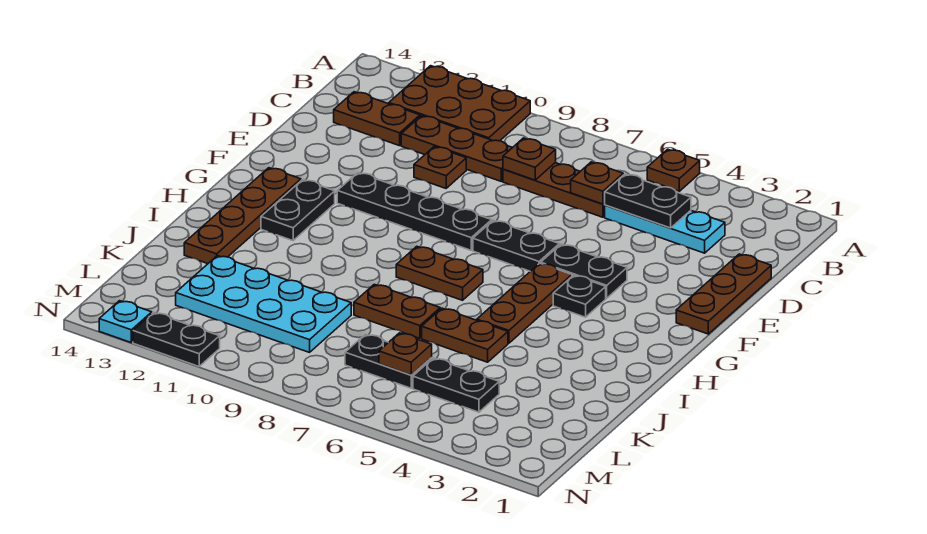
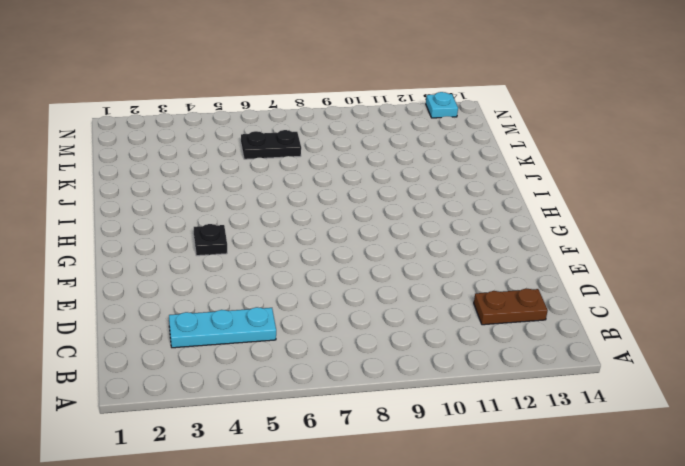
none -> brown plate A5 level 1
none -> brown plate A10:B12 level 1
none -> brown plate C6:C8 level 1

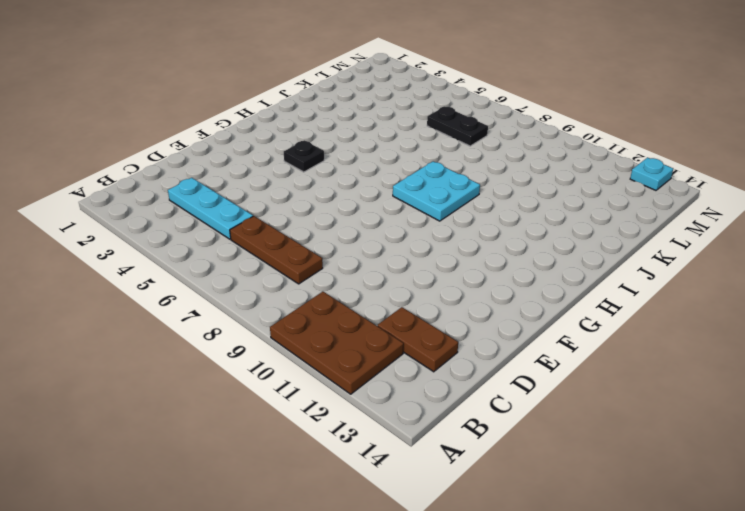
cyan plate H8:I9 level 1 -> brown plate H7:H8 level 1
none -> brown plate A5 level 1
none -> brown plate C9:C11 level 1
none -> brown plate D1:F1 level 1

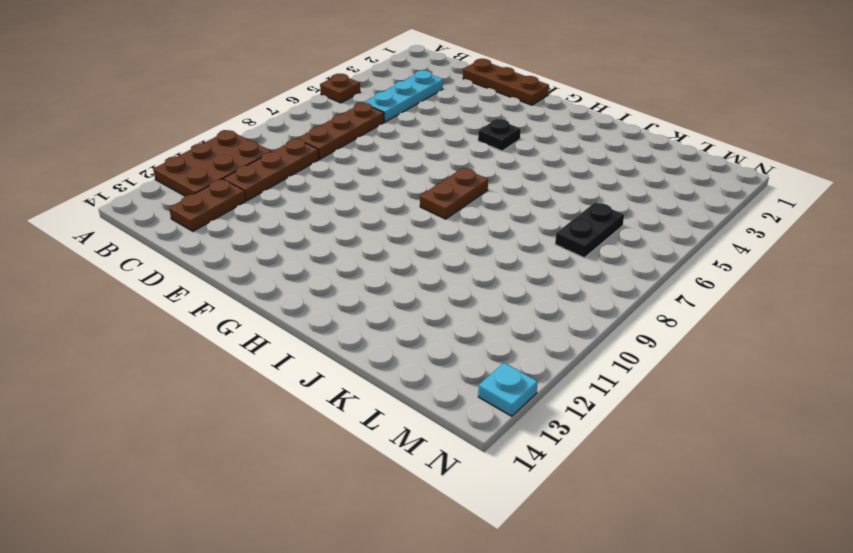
none -> brown plate D10 level 1
none -> black plate F4:F5 level 1
none -> black plate F6:F7 level 1

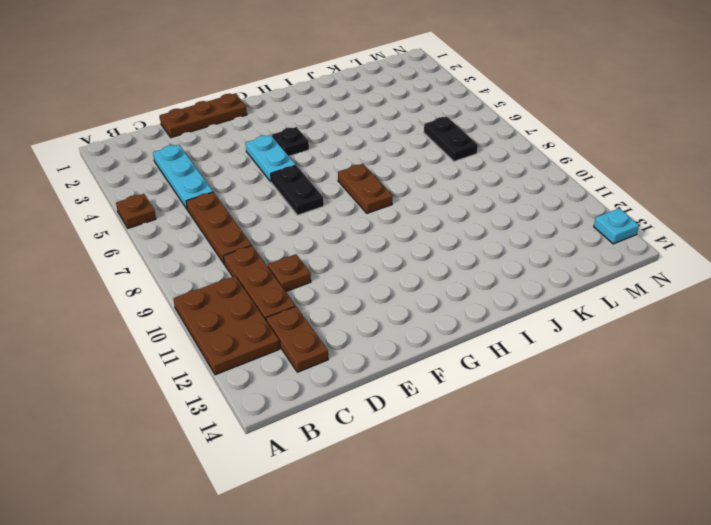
cyan plate F4:F5 level 1 -> black plate F4:F5 level 1
none -> black plate F8:F11 level 1
none -> brown plate G5:I5 level 1
none -> black plate G12:H12 level 1

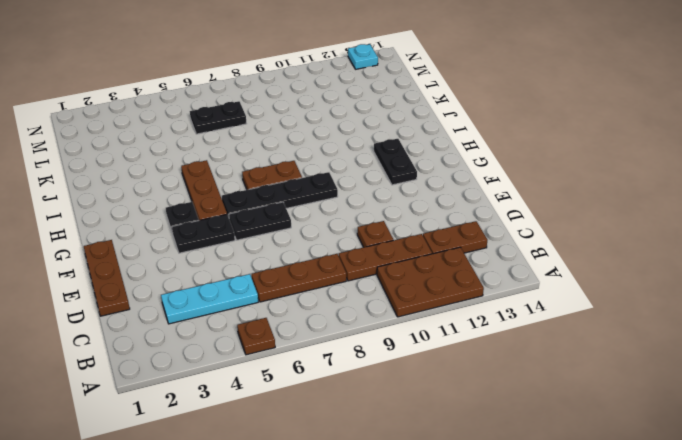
black plate G6:G9 level 1 -> black plate F8:F11 level 1
none -> brown plate G13:J13 level 1
none -> brown plate J5:J6 level 1
none -> brown plate J7:J8 level 1

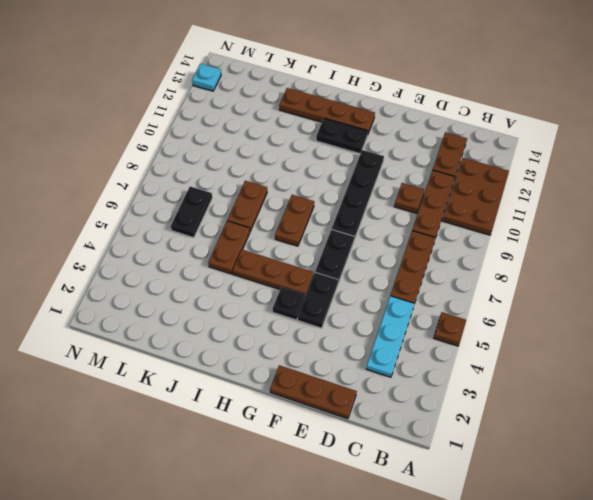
none -> cyan plate K9:L12 level 1
none -> black plate L4:L5 level 1
none -> black plate N11:N12 level 1

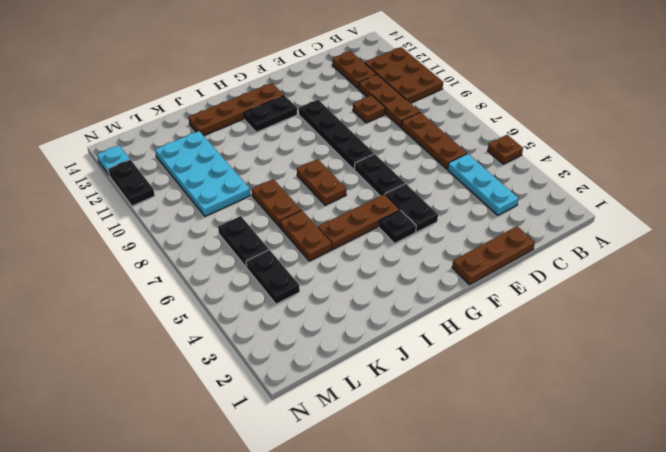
none -> black plate C4:C5 level 2
none -> brown plate C6 level 2
none -> brown plate C8 level 2

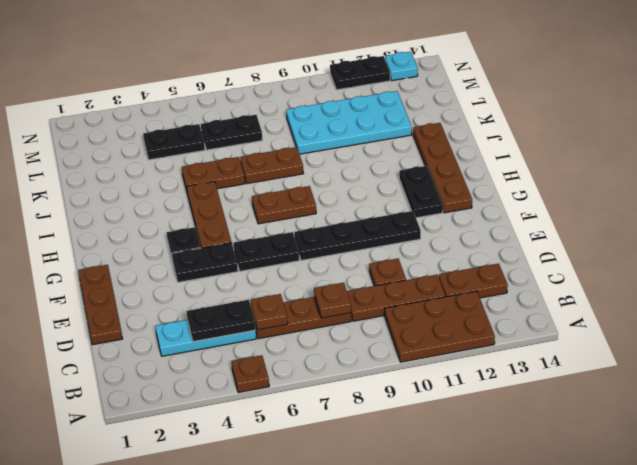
none -> brown plate L6 level 2

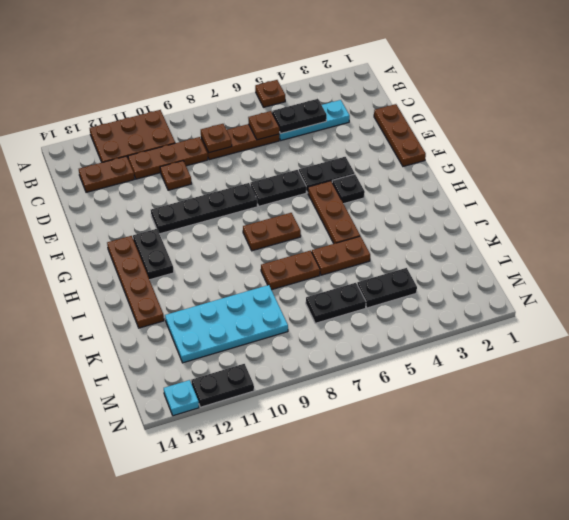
none -> brown plate L6 level 2

